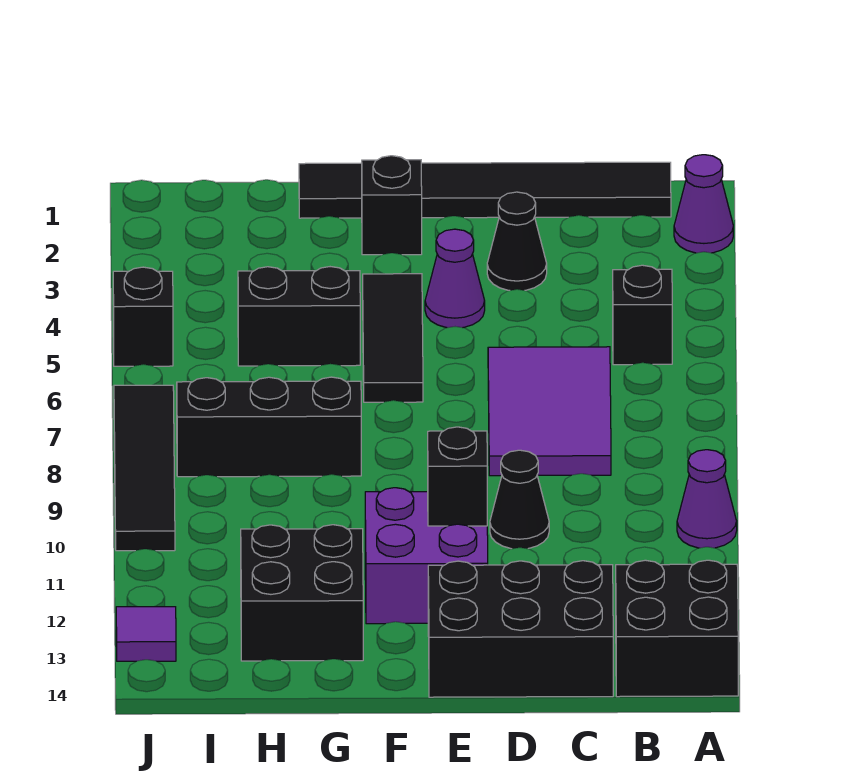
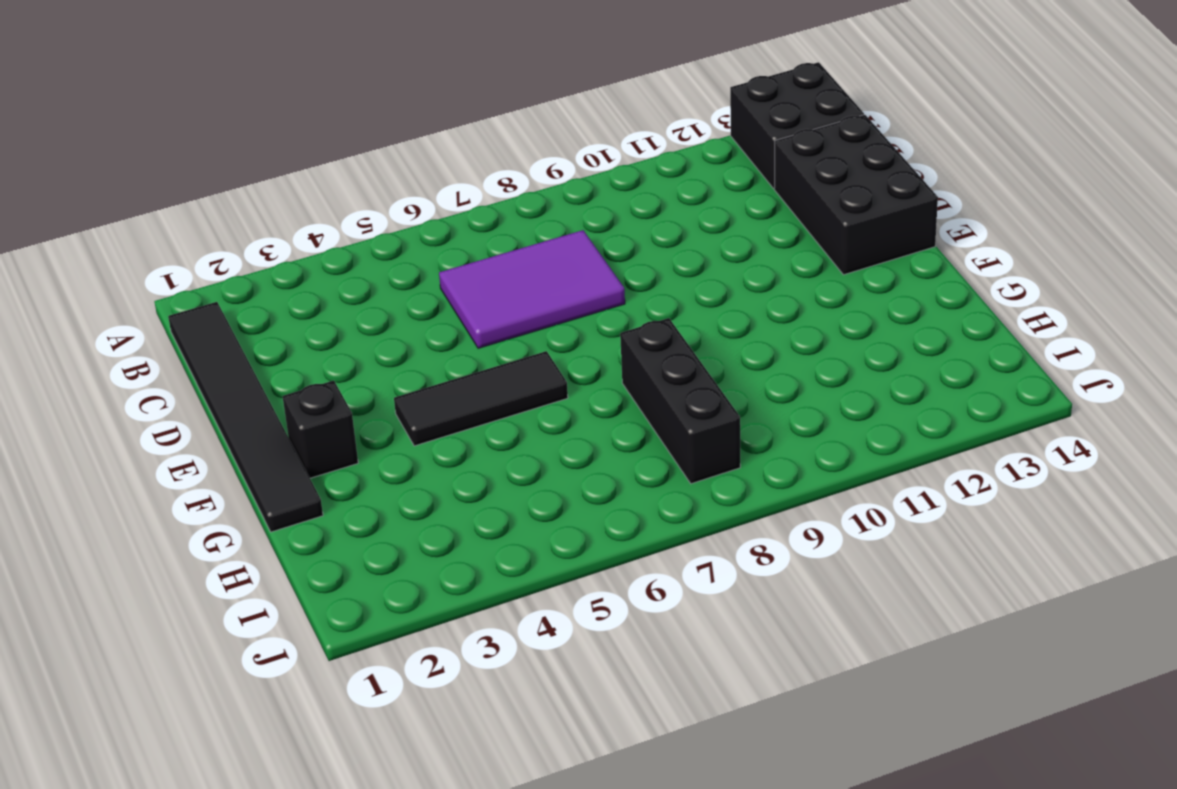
none -> purple cone A2 level 1
none -> purple cone A10 level 1
none -> black brick B5 level 1

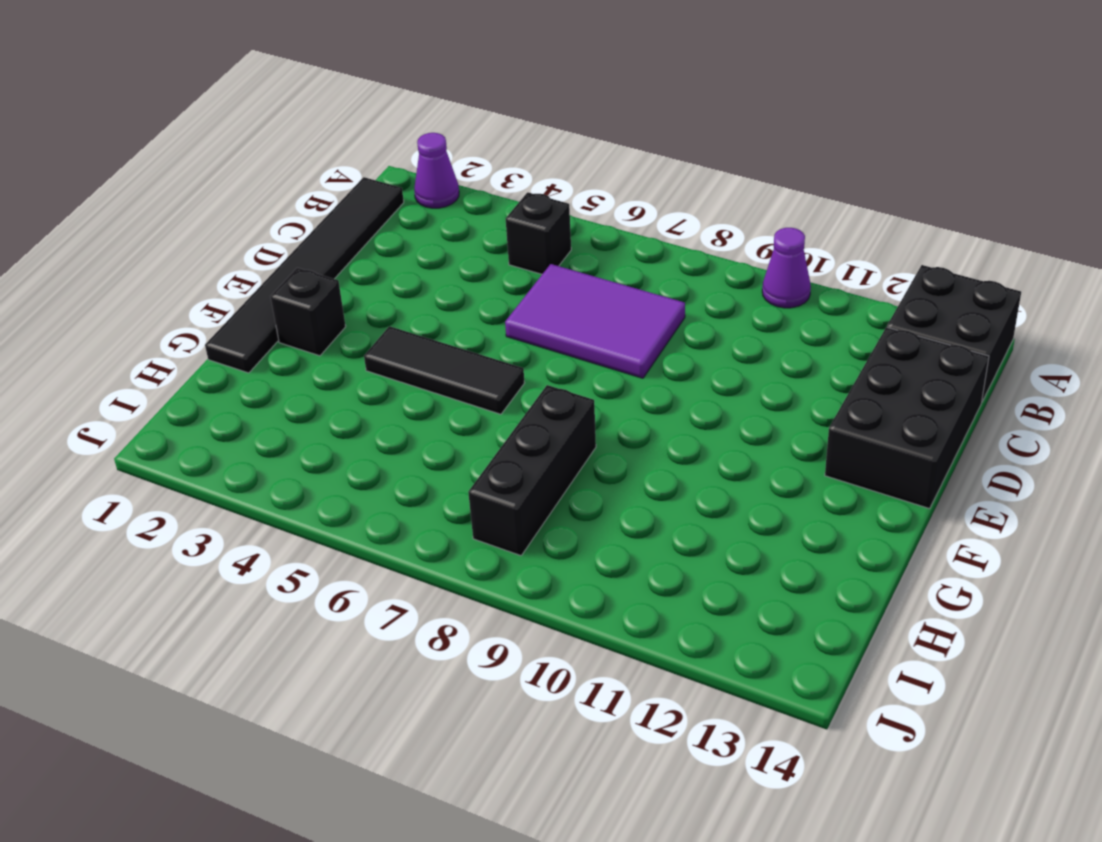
none -> black cone D3 level 1
none -> black cone D10 level 1
none -> purple cone E4 level 1

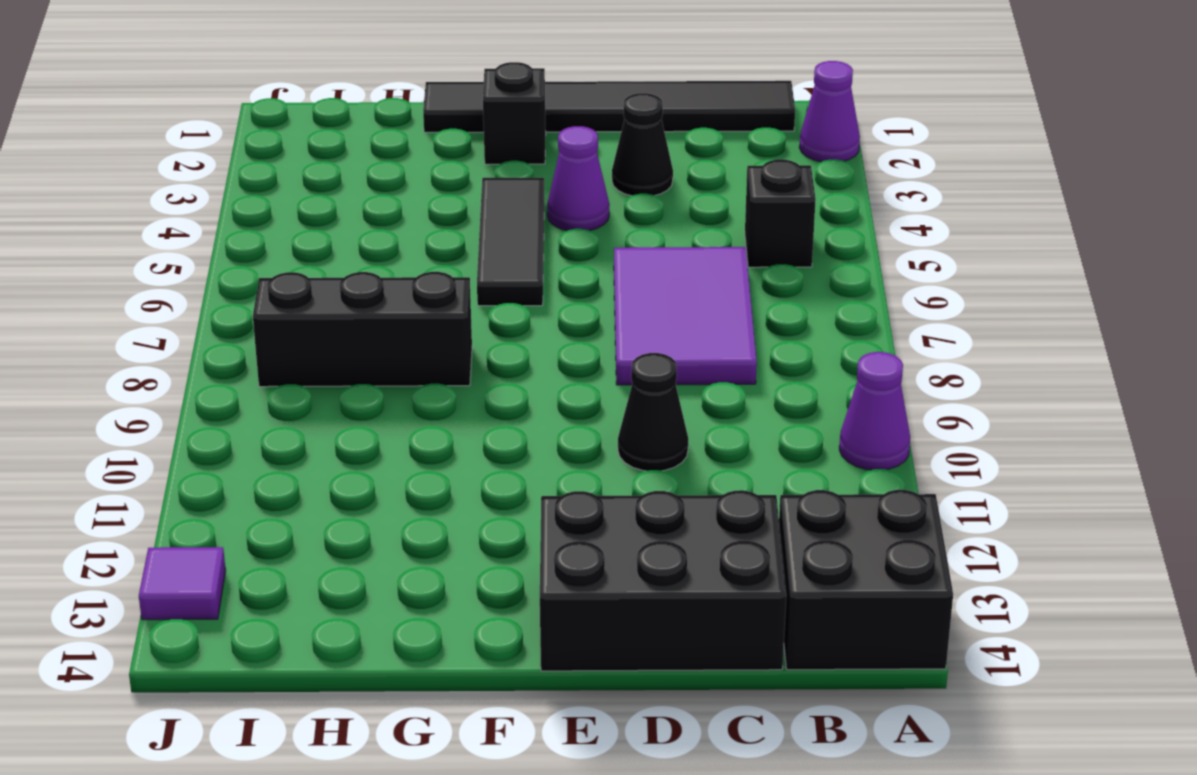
none -> purple brick E11:F12 level 1
none -> black brick G5:H5 level 1
none -> black brick G12:H13 level 1

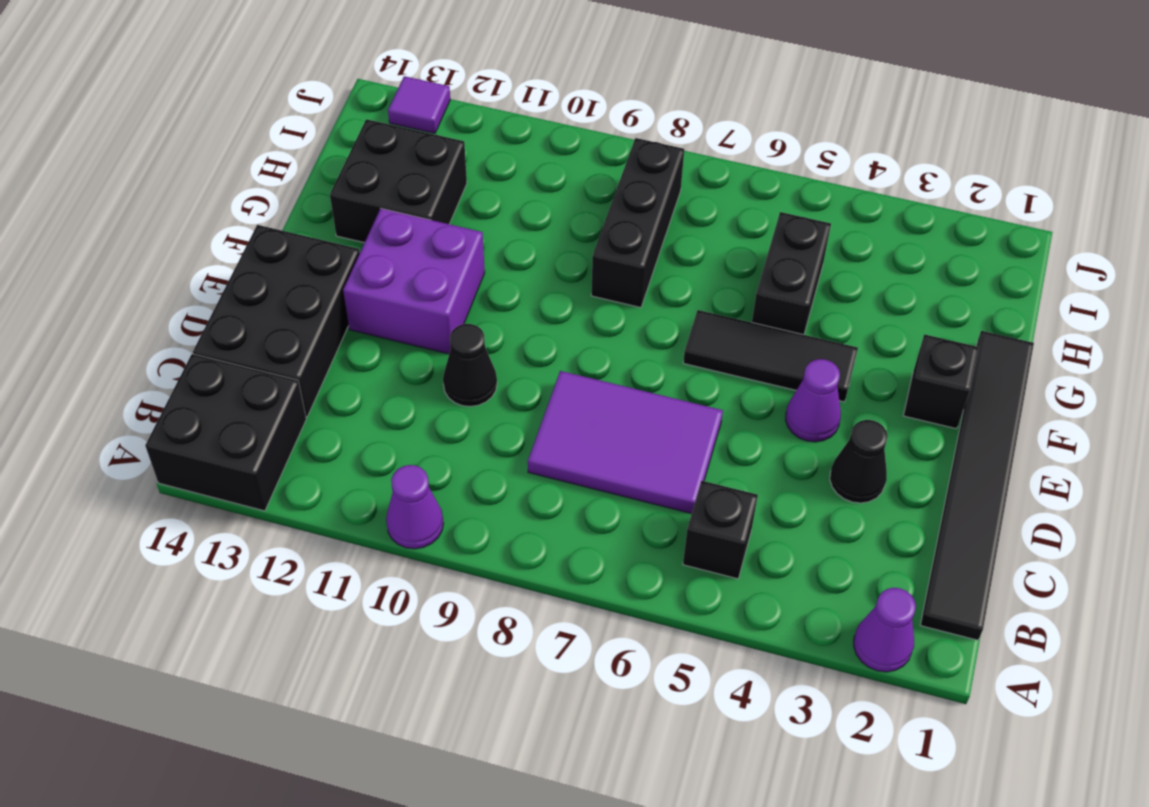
none -> black brick J5 level 1
none -> black tile J7:J10 level 1
none -> black brick E11 level 2

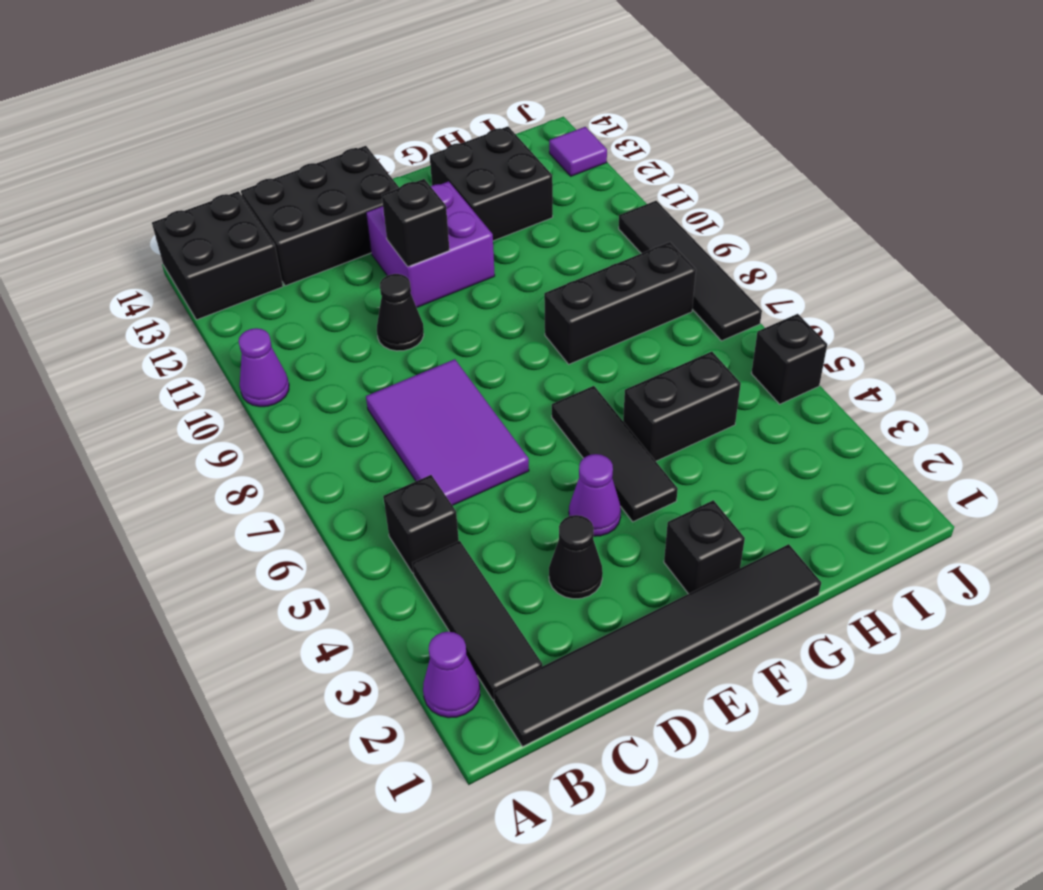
black tile B2:B4 level 1 -> none

